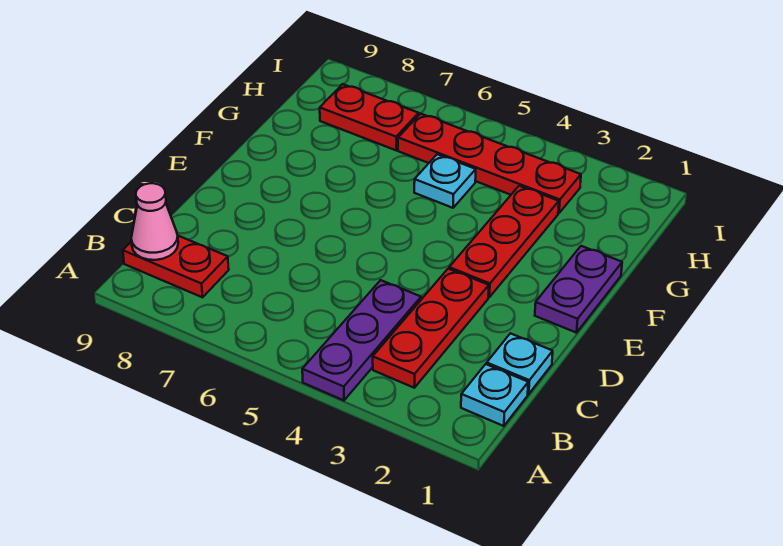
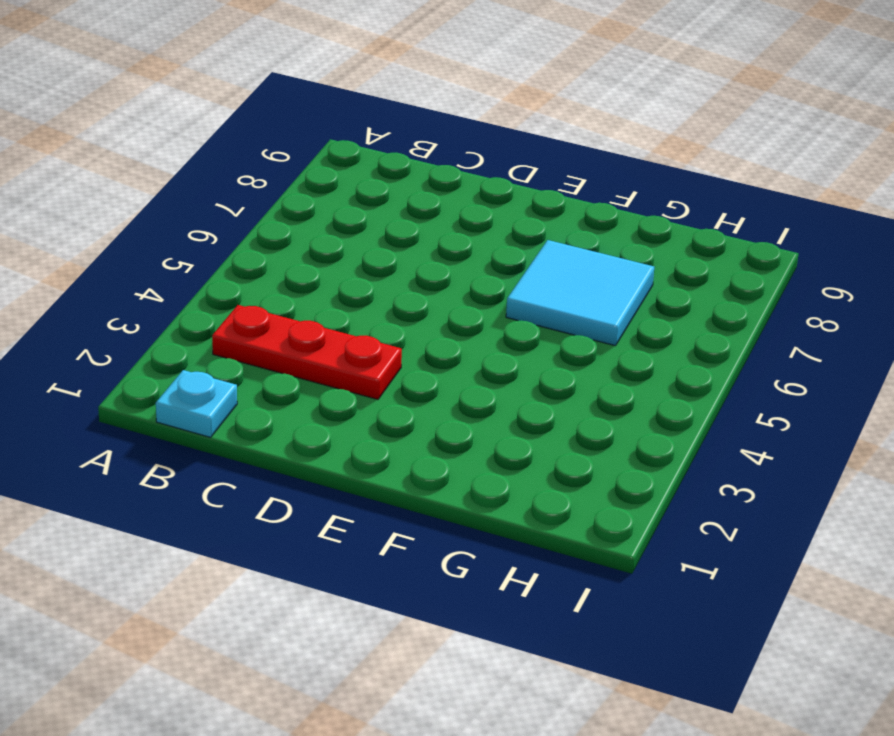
cyan tile F6:G7 level 1 -> none
none -> purple plate A4:C4 level 1
none -> red plate B8:B9 level 1

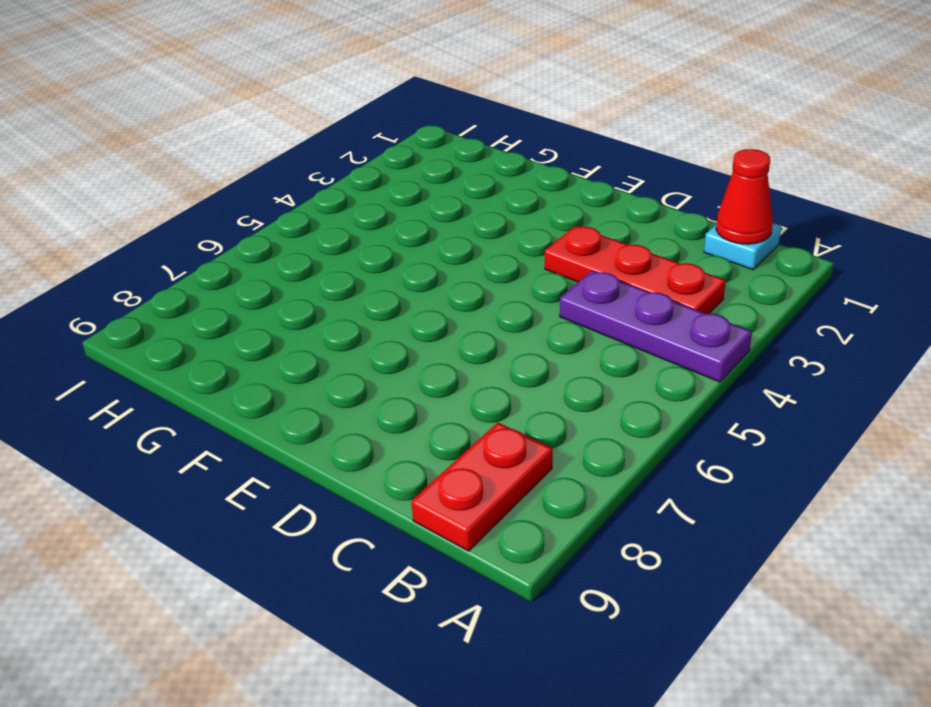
red cone B1 level 2 -> none
none -> cyan plate C1 level 1
none -> purple plate E1:F1 level 1

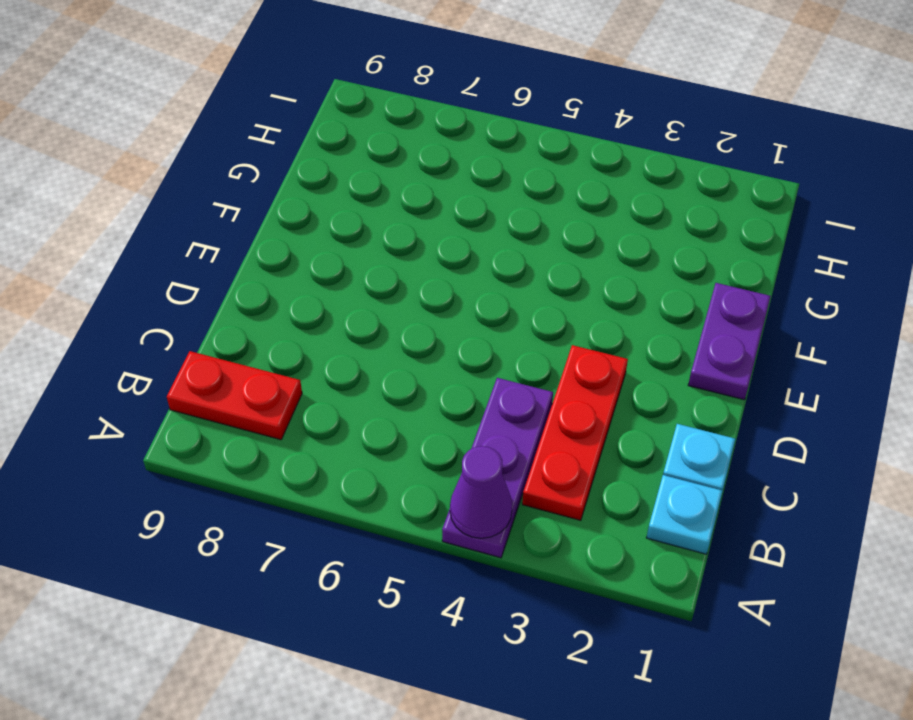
purple cone A4 level 2 -> none
none -> red plate E3:G3 level 1
none -> cyan plate G5 level 1

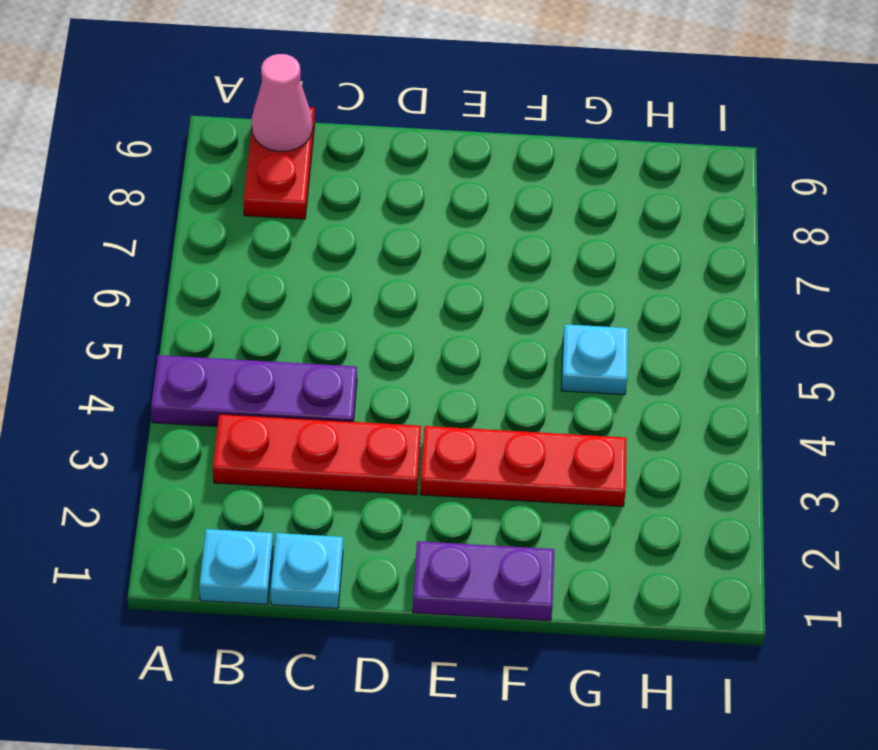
none -> red plate H3:H6 level 1
none -> red plate H7:H8 level 1

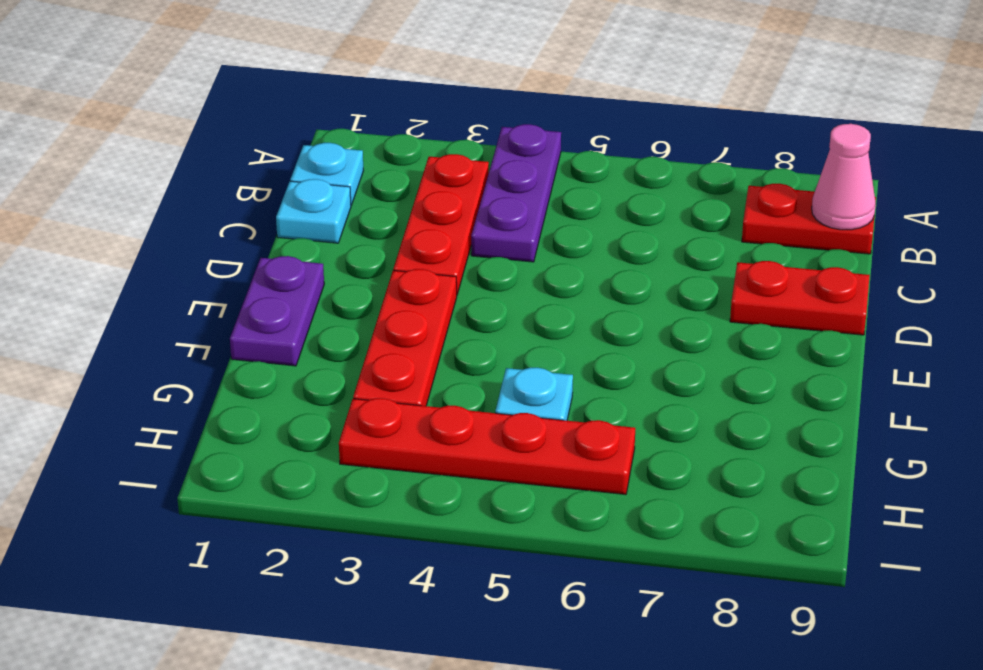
red plate D8:D9 level 1 -> red plate H7:H8 level 1

